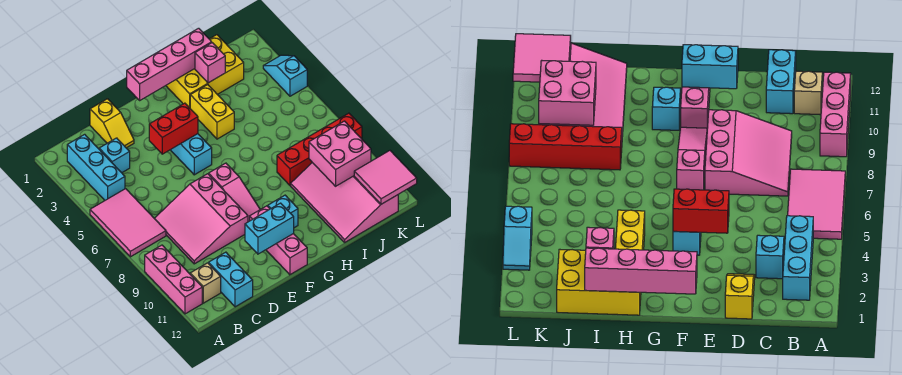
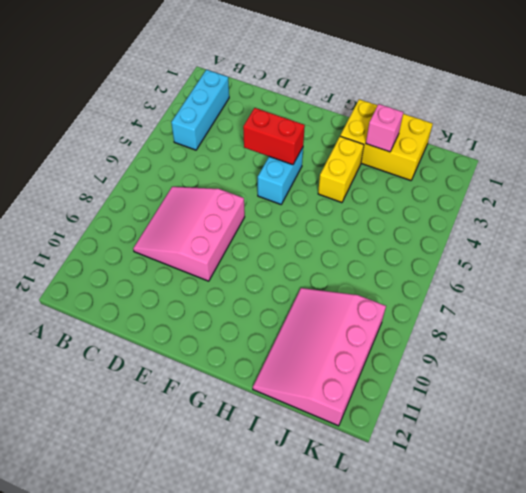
none -> pink tile A5:B7 level 1
none -> pink brick A9:A11 level 1
none -> tan brick B11 level 1

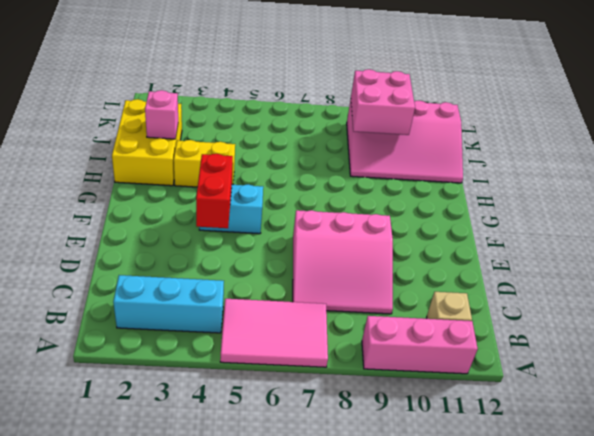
none -> cyan brick C3 level 1
none -> cyan brick C11:C12 level 1
none -> yellow slope D1:D2 level 1 top 1

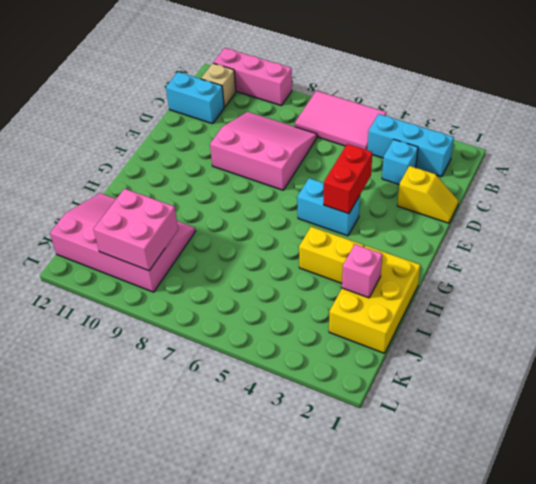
yellow slope D1:D2 level 1 top 2 -> yellow slope D1:D2 level 1 top 1
none -> pink slope F7:F9 level 1 top 7
none -> pink brick F10:F12 level 1
none -> cyan brick G10 level 1

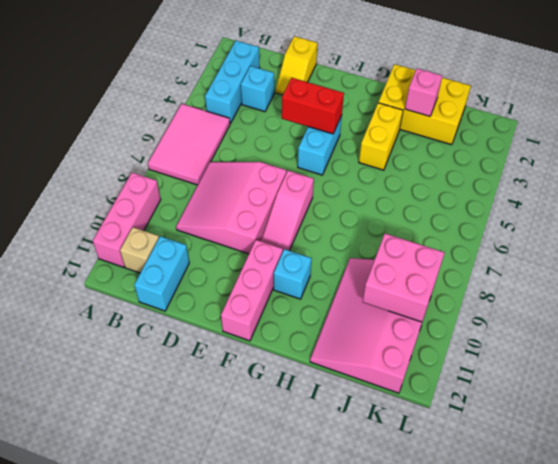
none -> red brick I8:L8 level 1
none -> cyan slope L3:L4 level 1 top 4
none -> cyan brick E11:F11 level 2

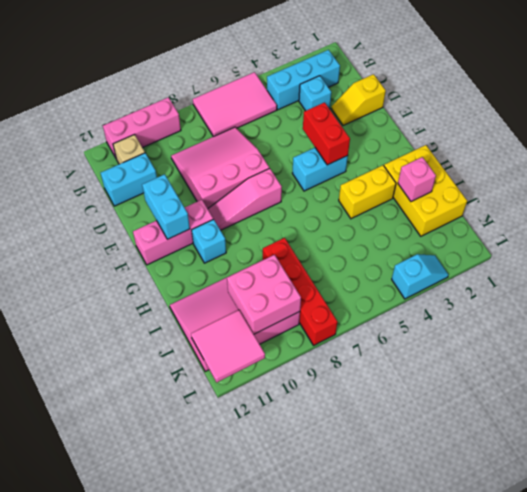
none -> pink brick F1:I1 level 2

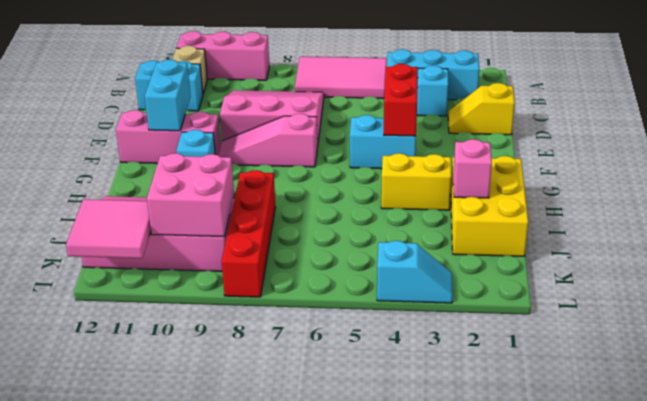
none -> pink brick F1:I1 level 2

